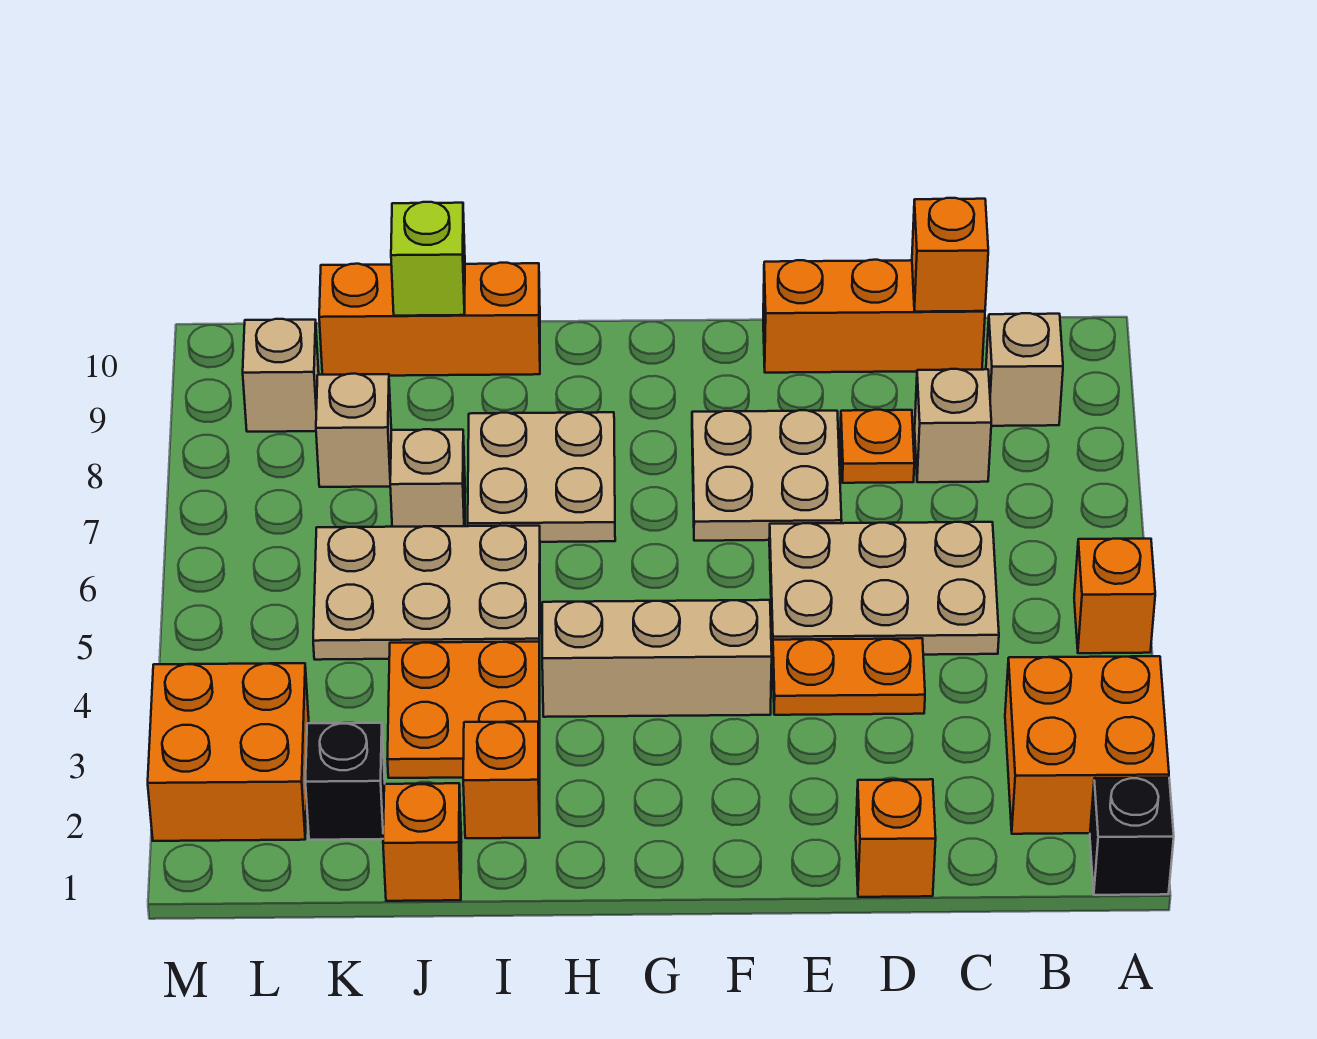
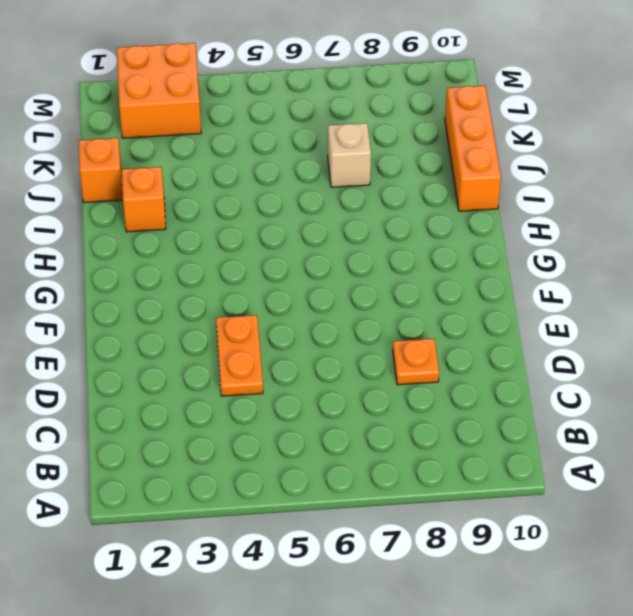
none -> black brick A1 level 1
none -> orange brick A2:B3 level 1
none -> orange brick A5 level 1

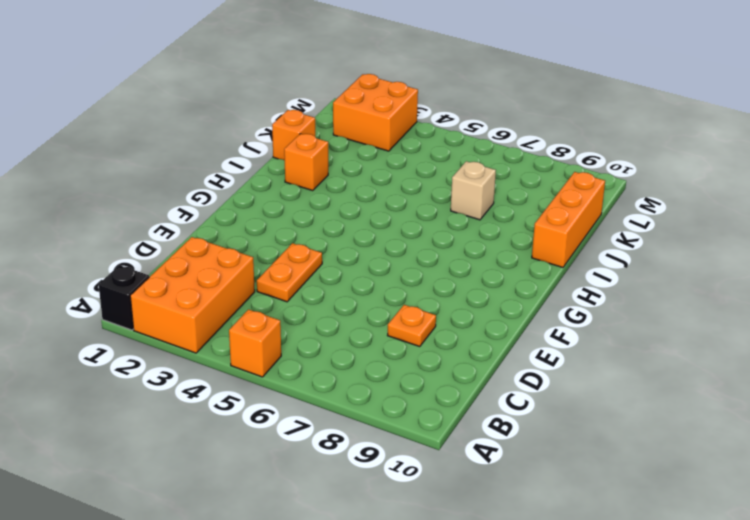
orange brick A2:C3 level 1 -> orange brick A2:B3 level 1
none -> tan brick B9 level 1
none -> tan plate C5:E6 level 1
none -> tan brick C8 level 1

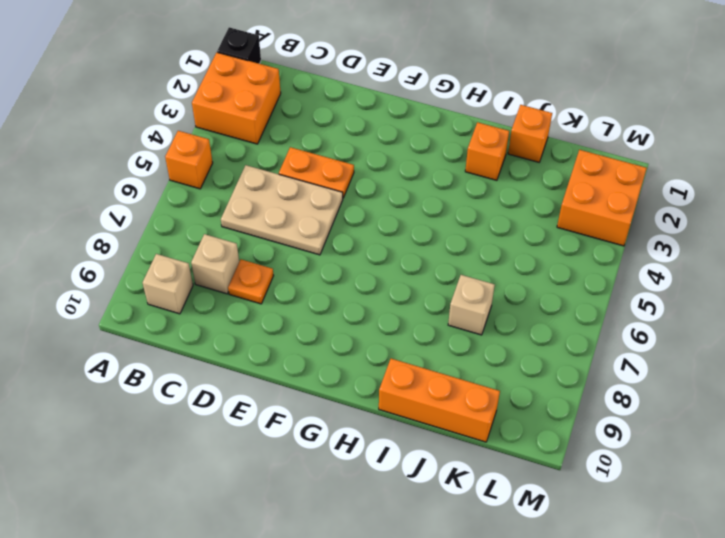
none -> orange brick C10:E10 level 1
none -> orange brick D1 level 1
none -> tan plate E7:F8 level 1

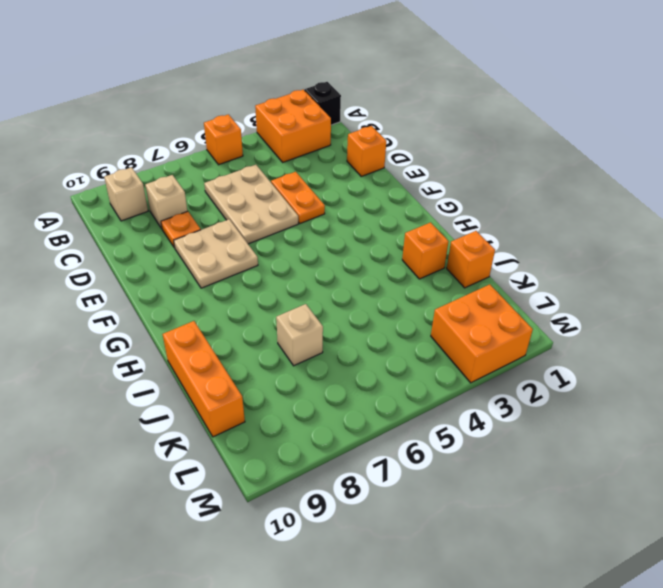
none -> orange brick C10:E10 level 1
none -> tan brick F4:H4 level 1
none -> tan plate H7:I8 level 1

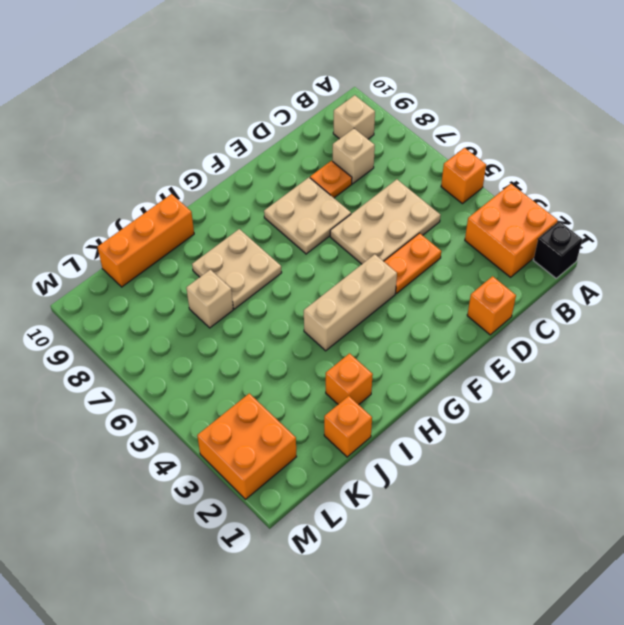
none -> orange brick C10:E10 level 1
none -> orange plate I3:J4 level 1
none -> tan plate I5:K6 level 1

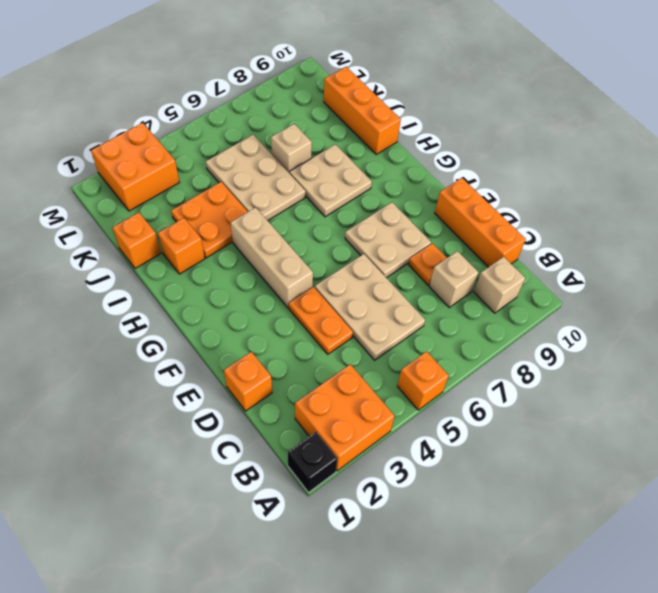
none -> black brick K2 level 1
none -> tan brick K8 level 1
none -> tan brick L9 level 1

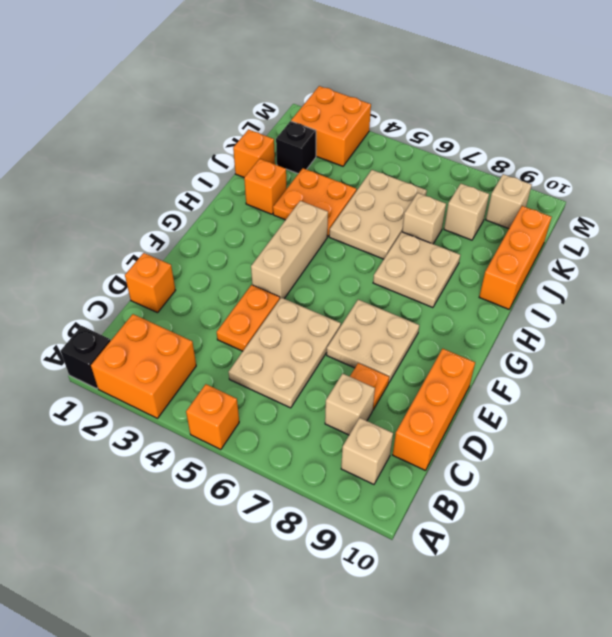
none -> orange brick C10 level 2
none -> lime brick J10 level 2

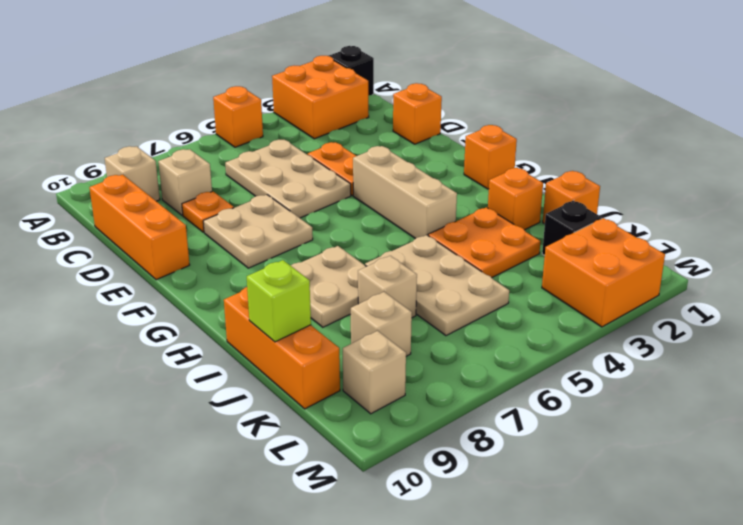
orange brick G1 level 1 -> orange brick C10 level 2

